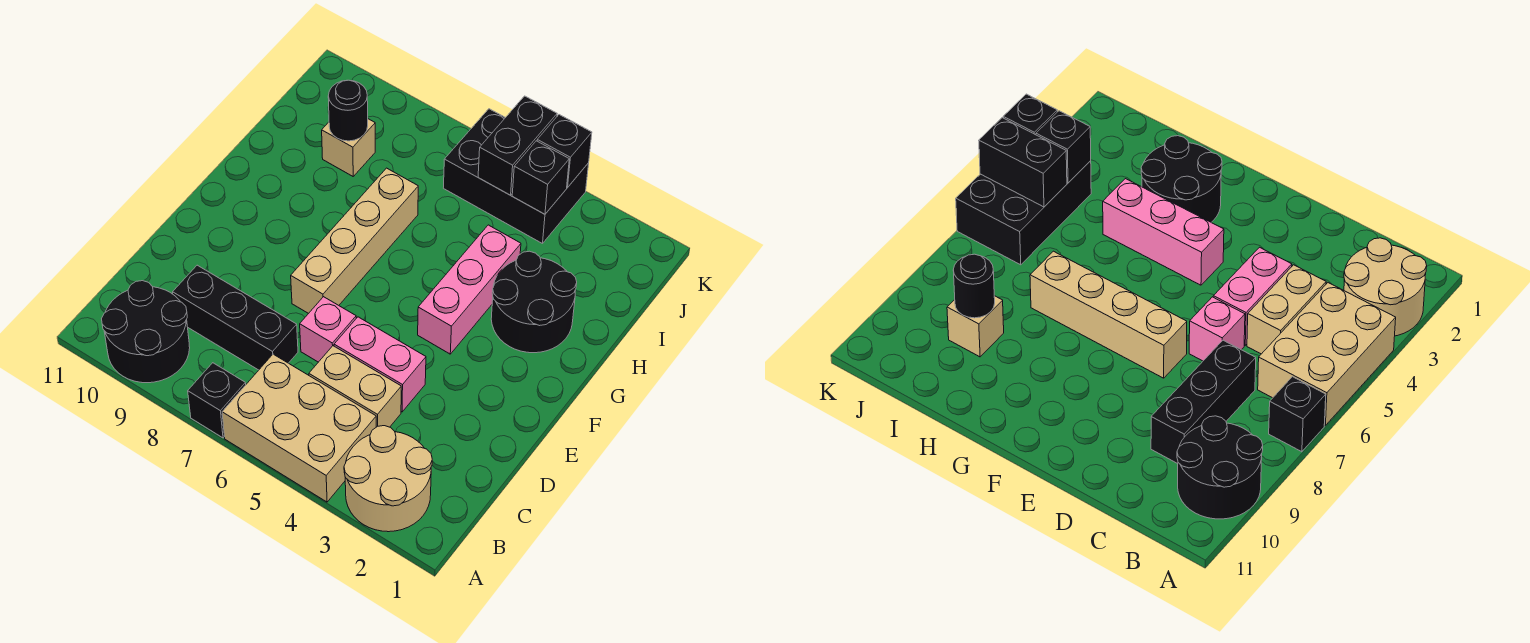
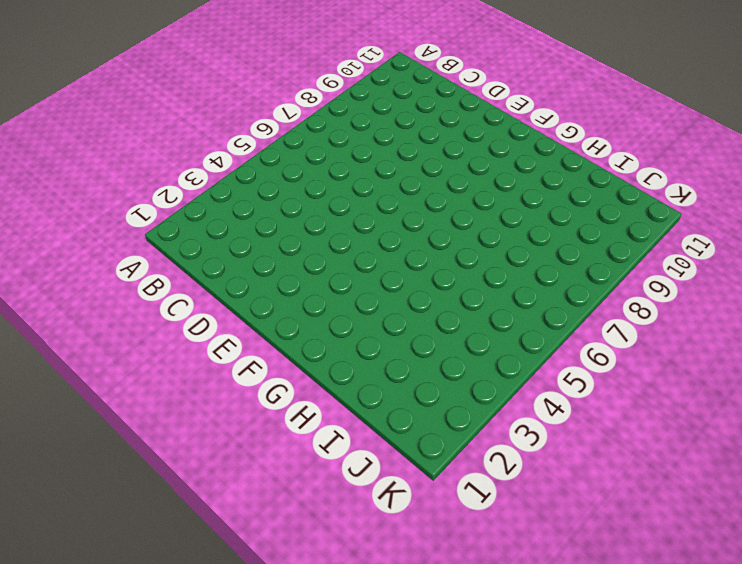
none -> tan round brick A2:B3 level 1
none -> tan brick A4:B6 level 1
none -> black brick A7 level 1

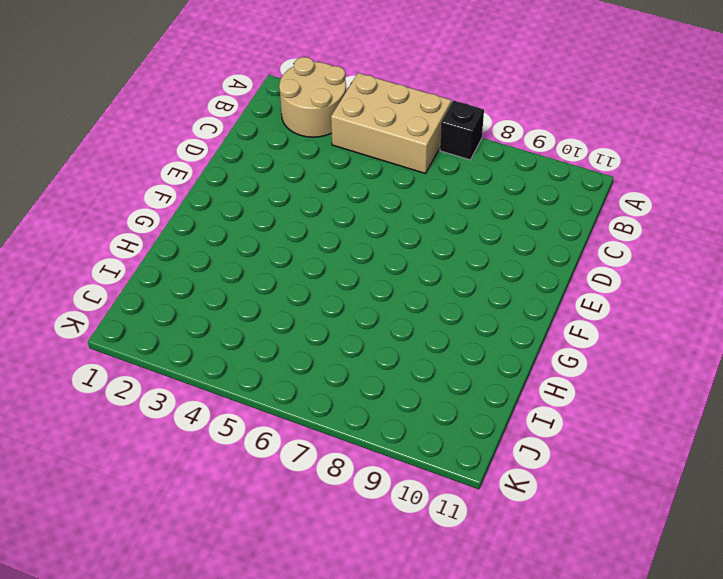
none -> black round brick A9:B10 level 1
none -> tan brick C4:C5 level 1
none -> black brick C7:C9 level 1

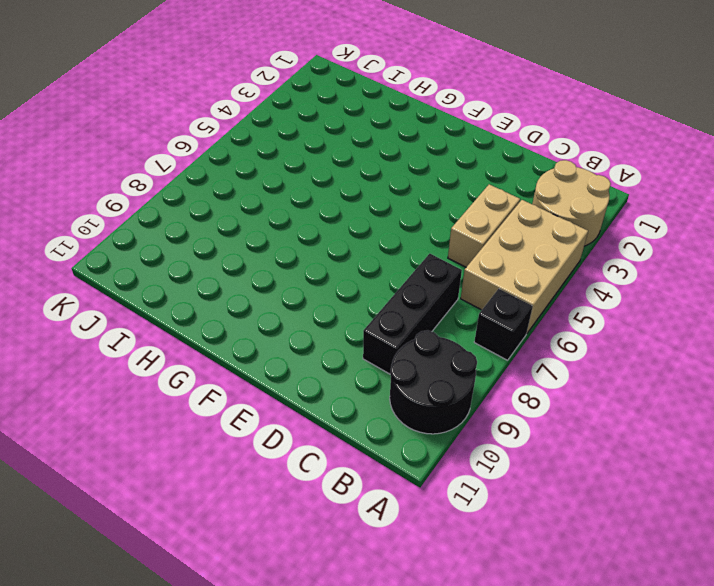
none -> pink brick D4:D5 level 1
none -> pink brick D6 level 1
none -> tan brick E7:H7 level 1

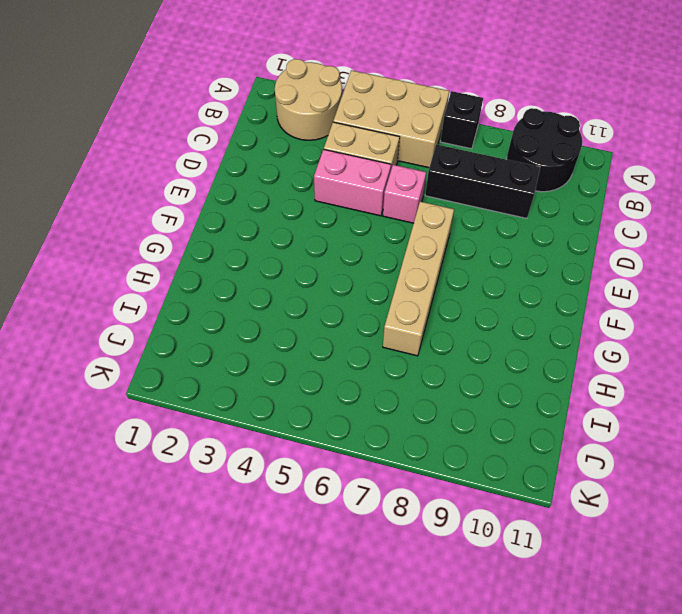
none -> pink brick F4:H4 level 1
none -> black round brick G2:H3 level 1
none -> tan brick I9 level 1

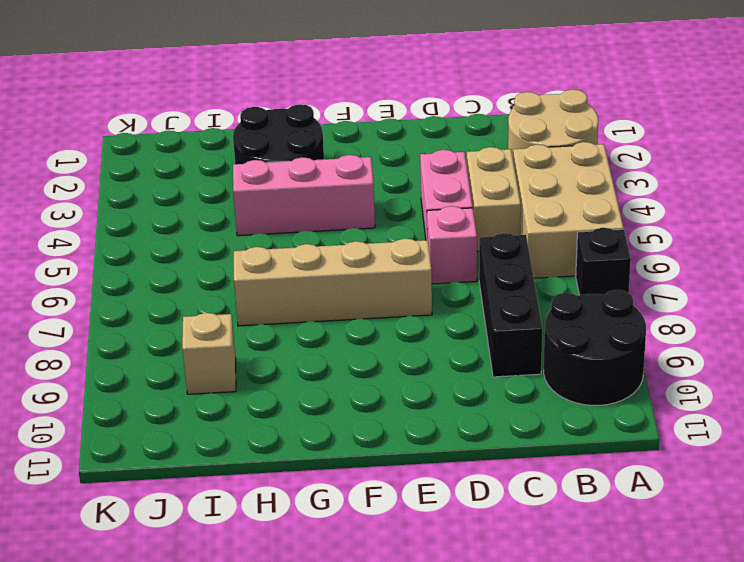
none -> black brick J4:K6 level 1
none -> black round brick I9 level 2
none -> black brick J4 level 2

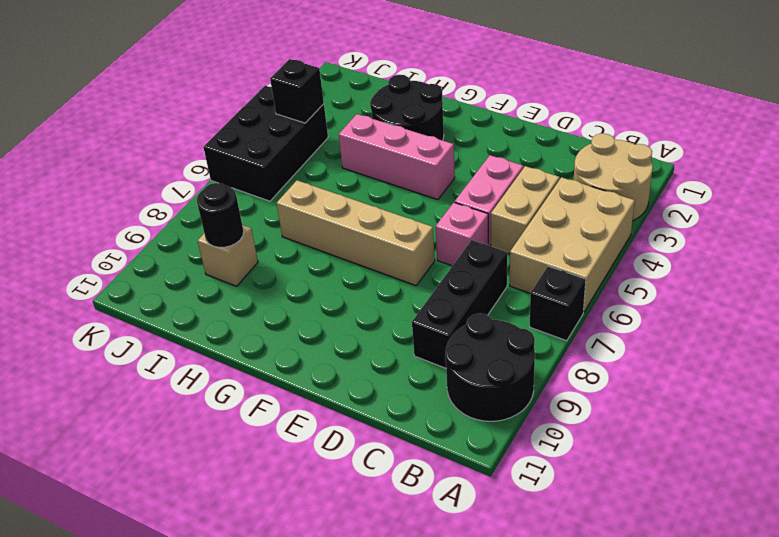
none -> black brick J5:K5 level 2
none -> black brick K4 level 2

